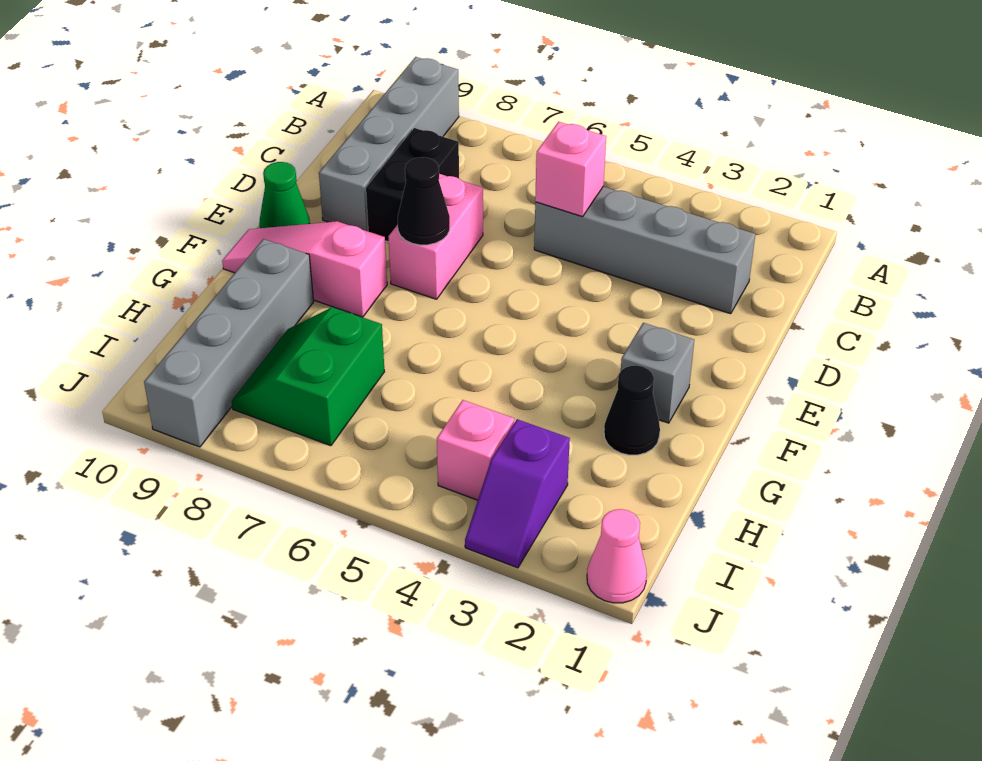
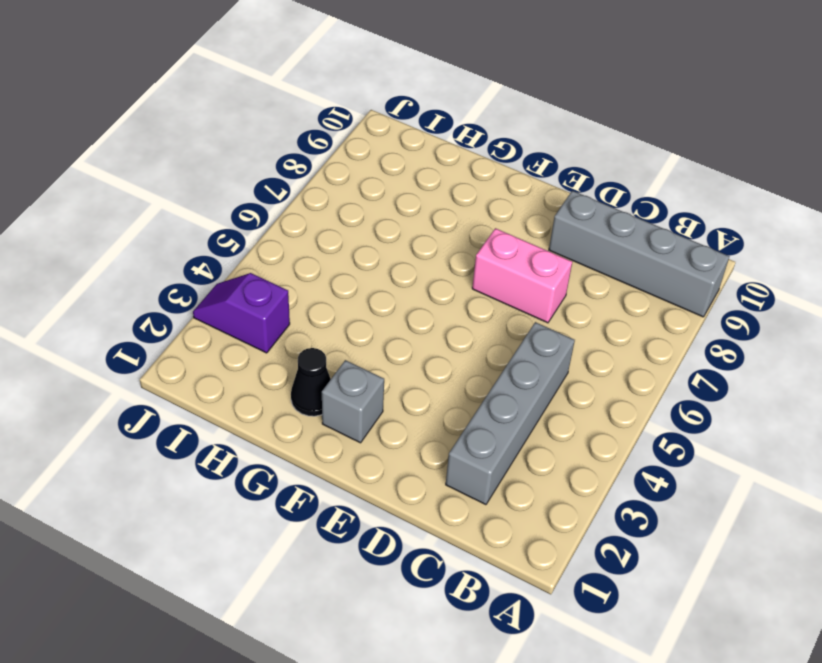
none -> black brick C8:D8 level 1
none -> green cone E10 level 1
none -> pink slope F8:F10 level 1 top 8

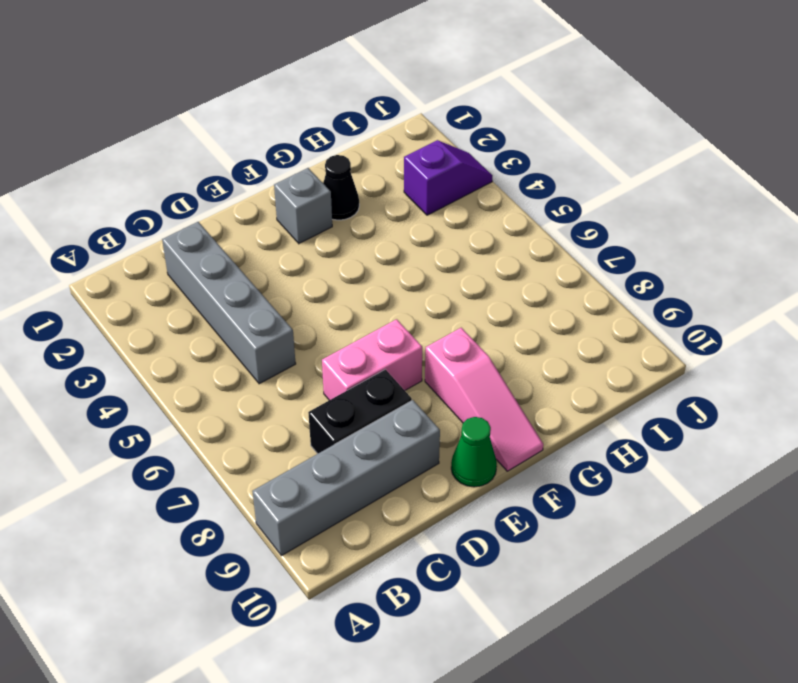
none -> grey brick G9:J9 level 1
none -> green slope H7:I8 level 1 top 7
none -> pink brick I4 level 1

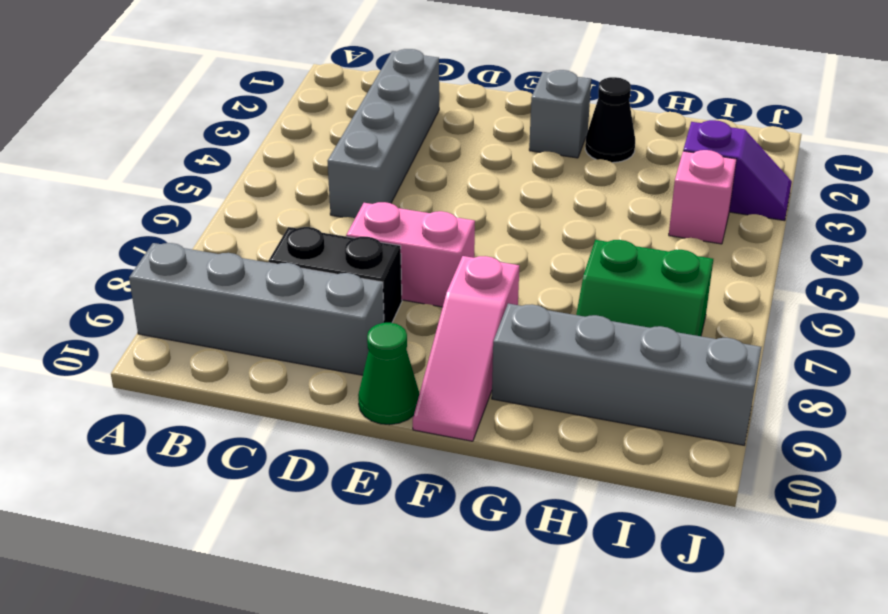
none -> pink cone J1 level 1
none -> pink brick C5 level 2
none -> black cone E7 level 2

